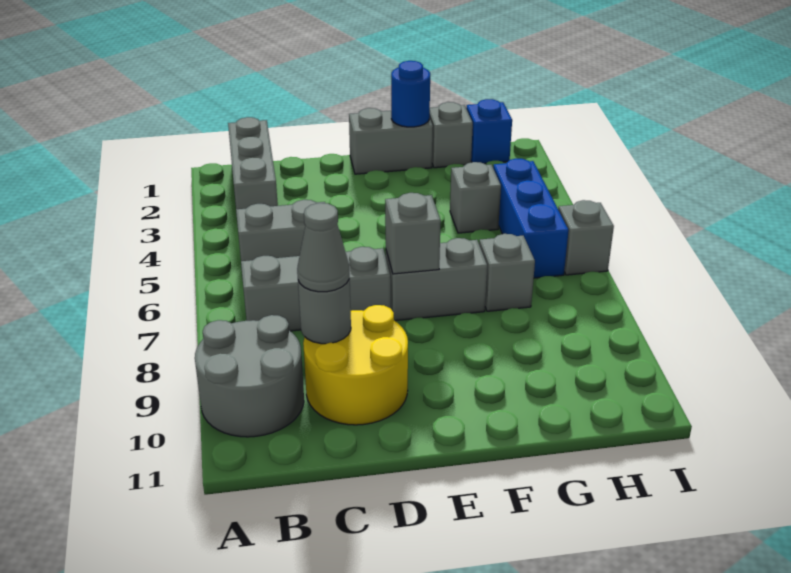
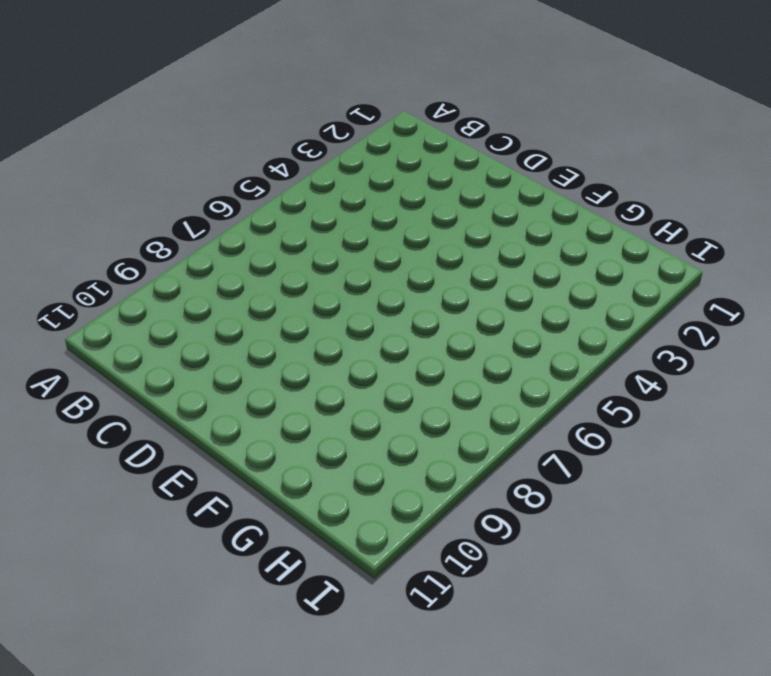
none -> grey round brick A9:B10 level 1
none -> grey brick B1:B3 level 1
none -> grey brick B5:C5 level 1

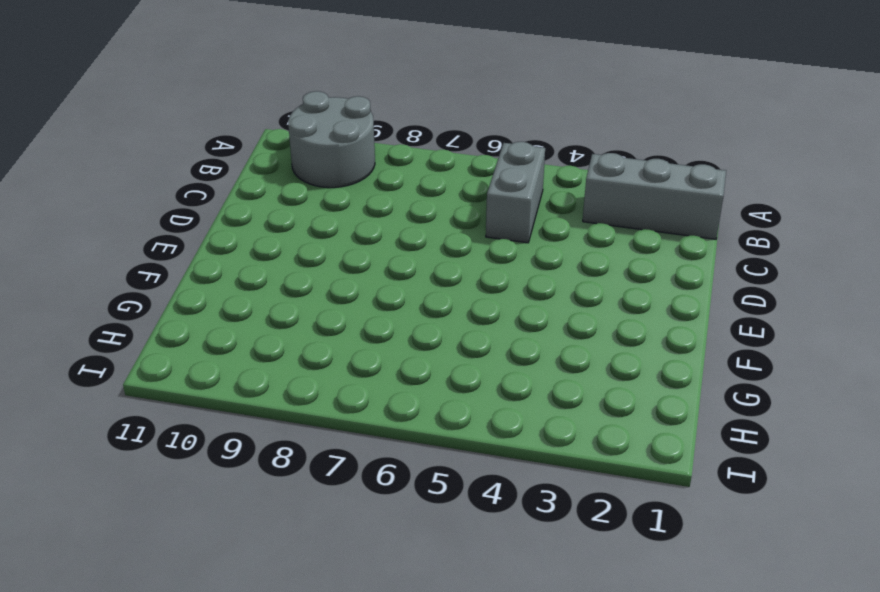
none -> grey brick B7:D7 level 1
none -> yellow round brick C9:D10 level 1
none -> grey brick E1:F1 level 1

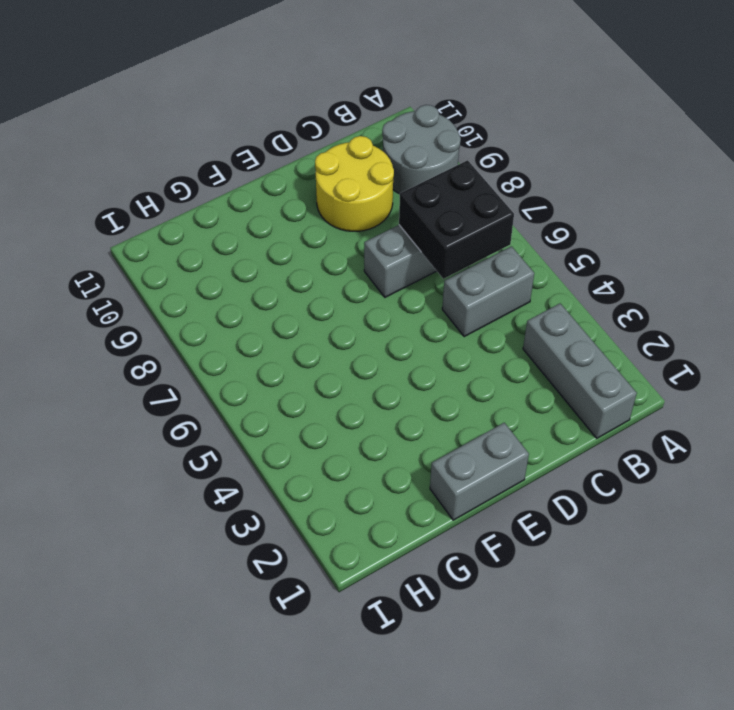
black brick B6:C7 level 2 -> none
none -> grey brick E7:F7 level 1
none -> grey brick G1 level 1
none -> grey brick G4 level 1

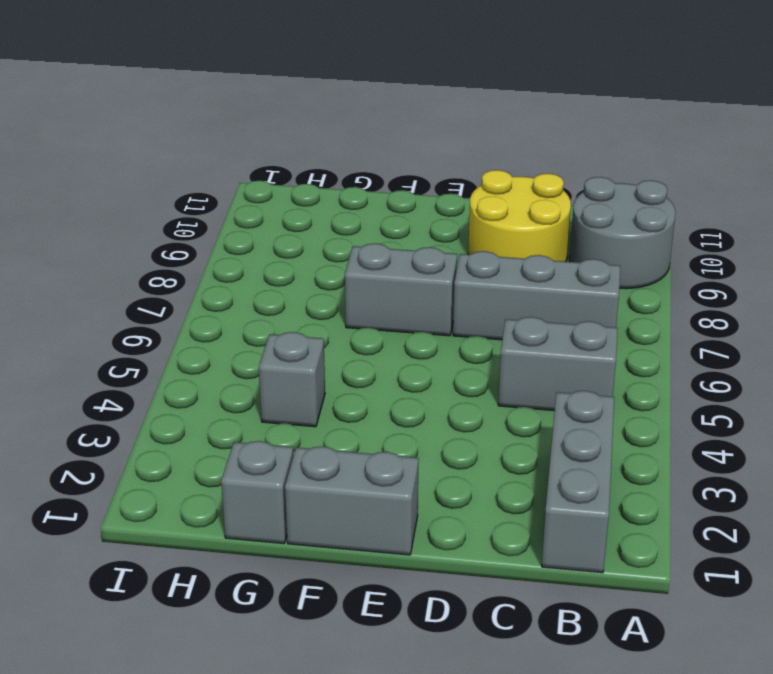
none -> grey brick G7 level 1
none -> blue brick H1 level 1
none -> blue brick H4:H6 level 1

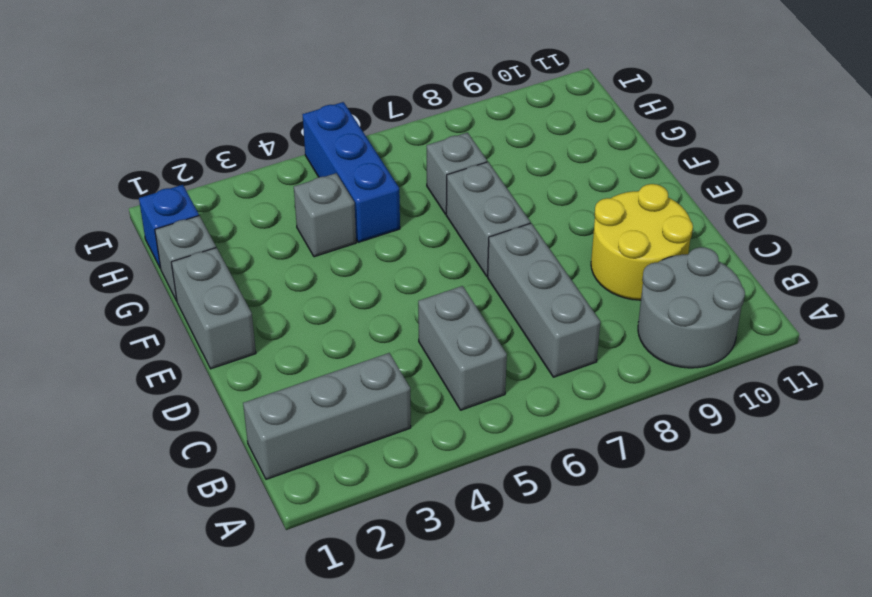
blue brick G5:I5 level 1 -> blue brick H4:H6 level 1
none -> grey brick I6 level 1
none -> grey round brick C9 level 2
none -> grey brick E7 level 2

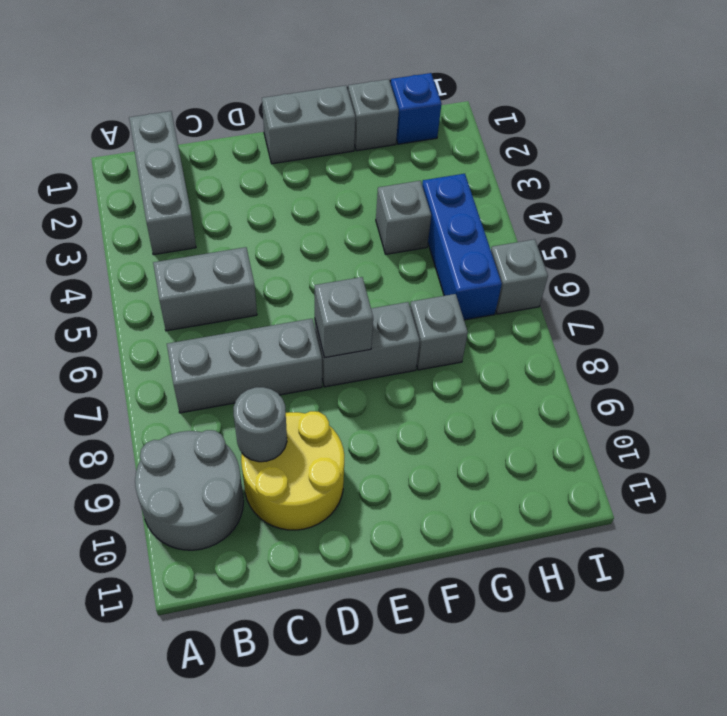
none -> blue round brick F1 level 2
none -> grey cone C9 level 3

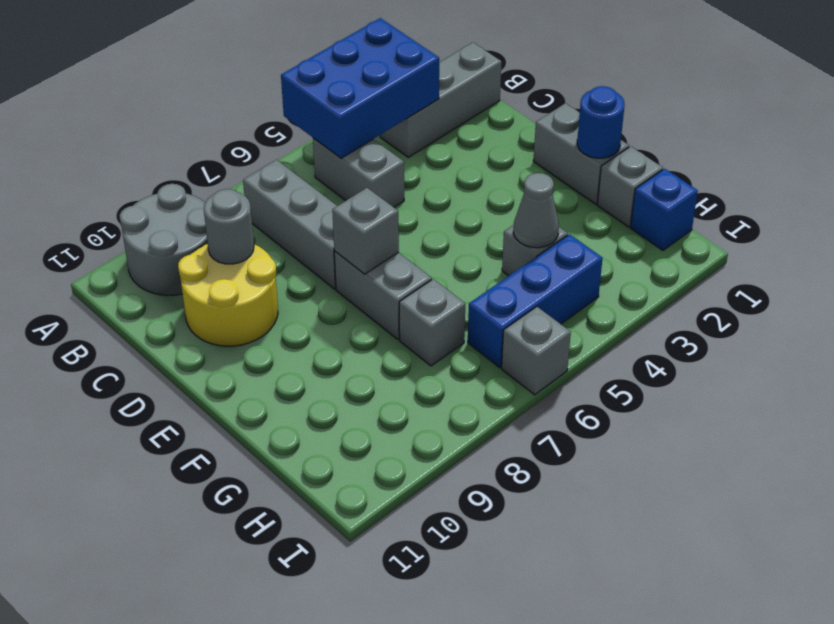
blue brick A3:B5 level 2 -> none
grey cone G4 level 2 -> grey cone C9 level 3

